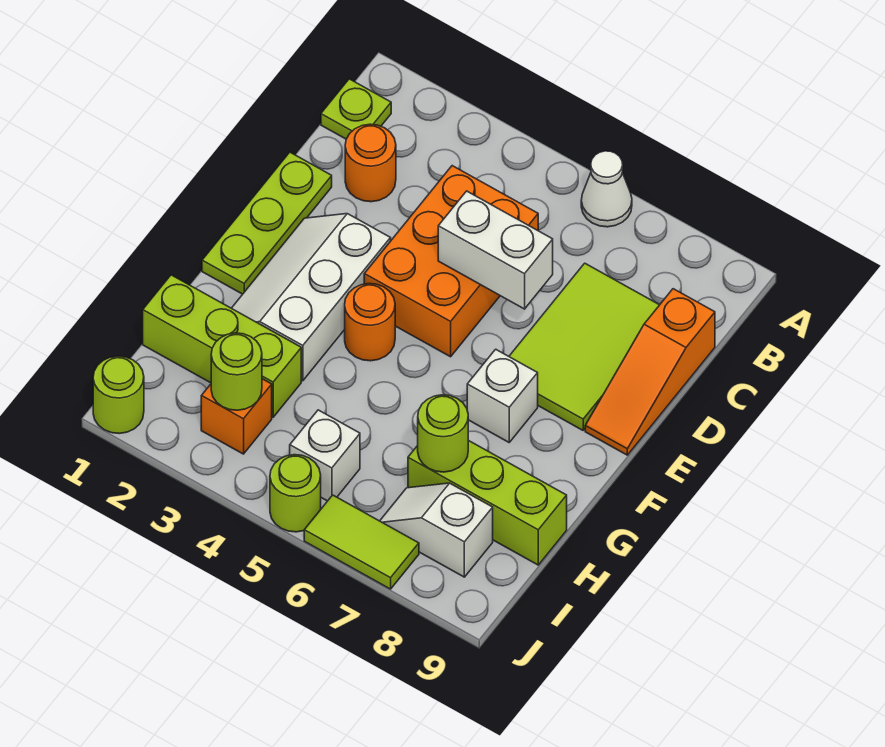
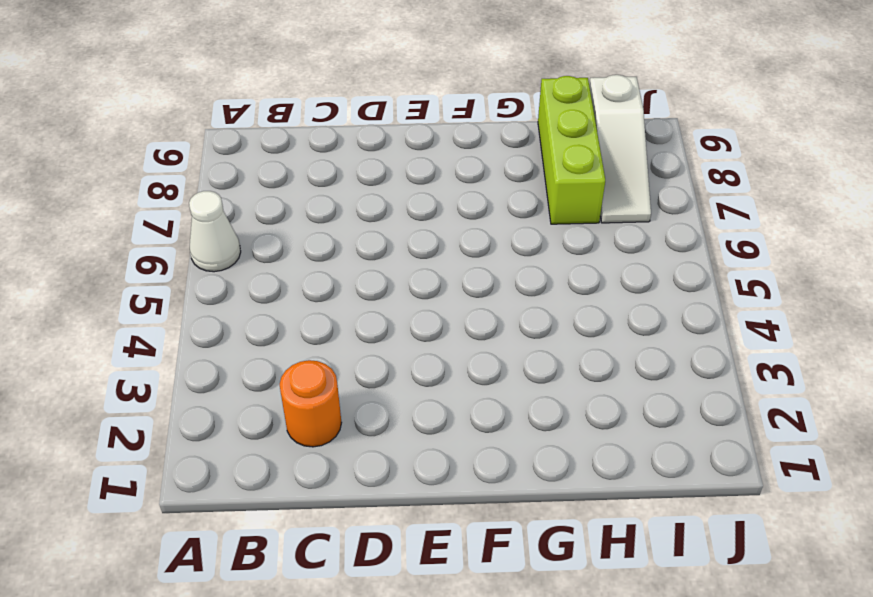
white slope I7:I9 level 1 top 9 -> white slope I7:I8 level 1 top 8
none -> lime plate B1 level 1
none -> orange brick C4:E5 level 1
none -> lime tile C7:E8 level 1

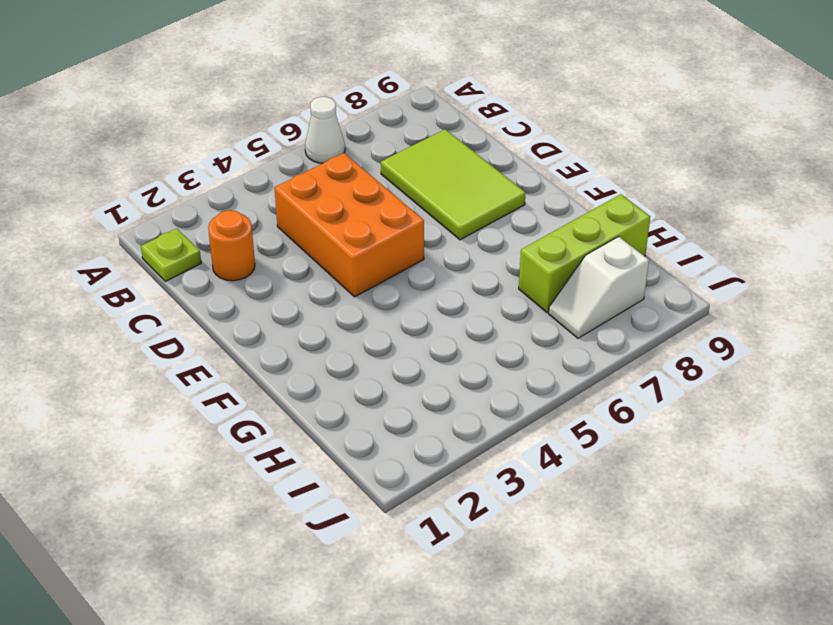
none -> orange slope C9:E9 level 1 top C
none -> lime plate D1:F1 level 1
none -> white slope E2:G3 level 1 top 3

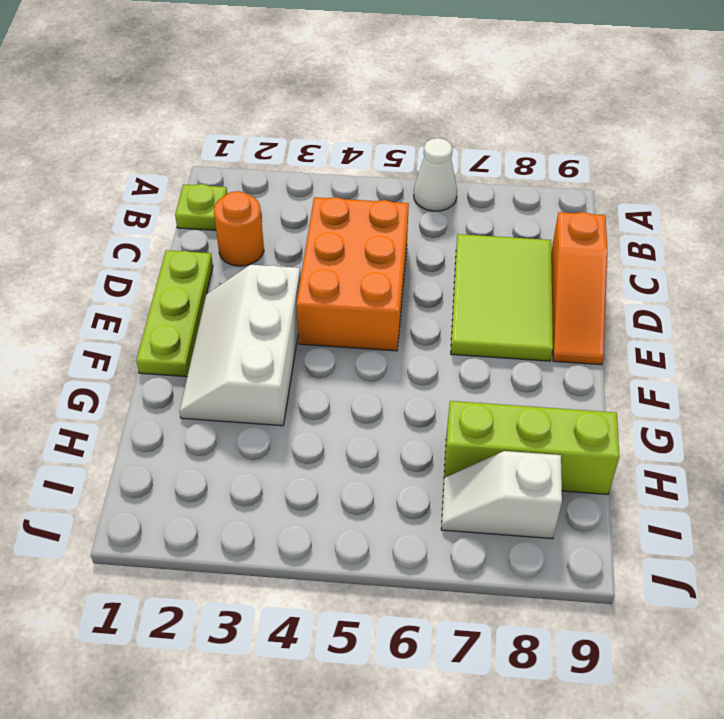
none -> orange round brick F4 level 1
none -> white brick F7 level 1
none -> lime brick H1:H3 level 1

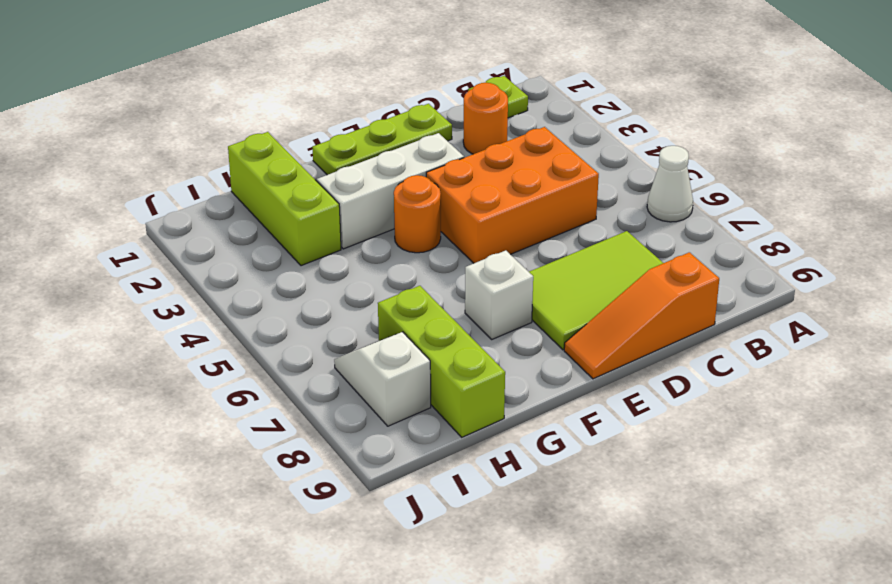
none -> orange brick I3 level 1
none -> white brick I5 level 1
none -> lime round brick J1 level 1

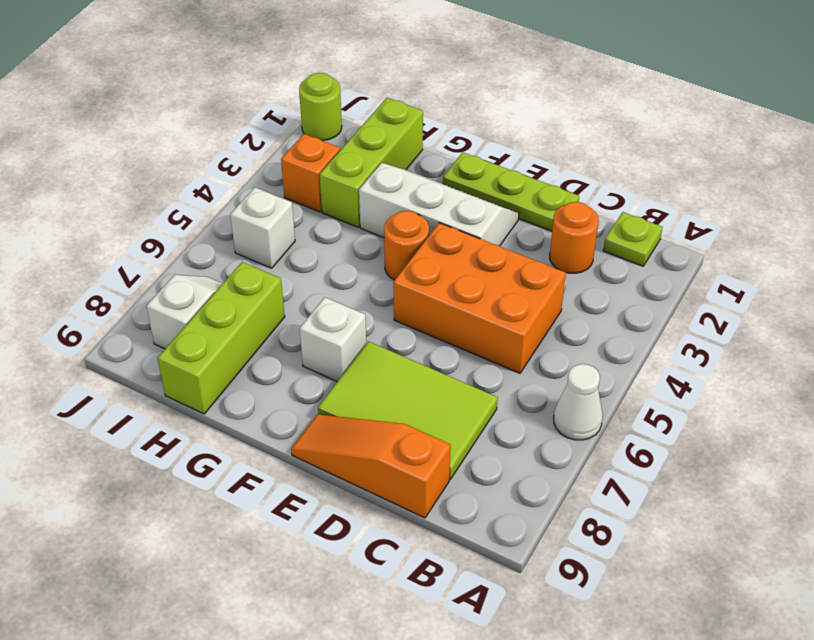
none -> lime round brick J5 level 1
none -> lime tile J6:J7 level 1
none -> white brick D5:D6 level 2

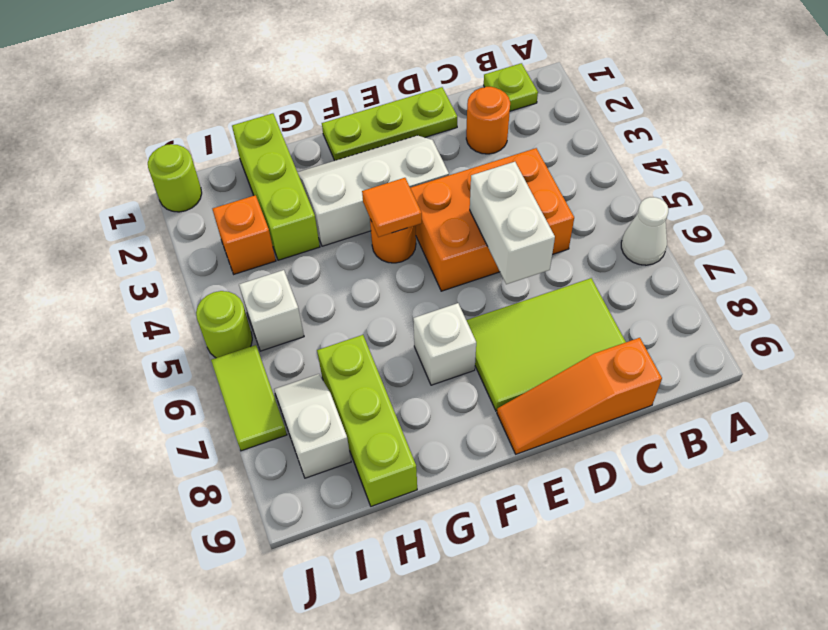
orange tile F4 level 2 -> none
none -> lime round brick H7 level 2
none -> lime round brick I3 level 2

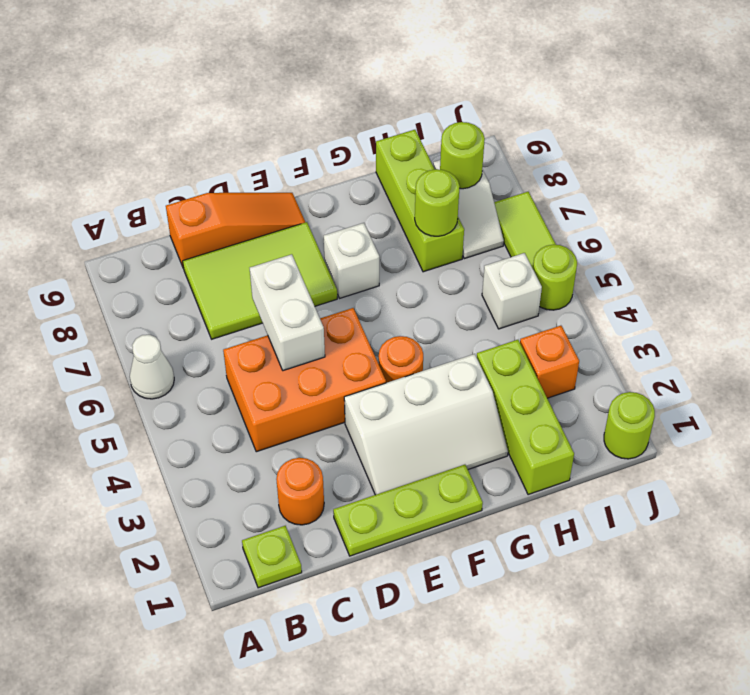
lime round brick I8 level 2 -> lime round brick I3 level 2

